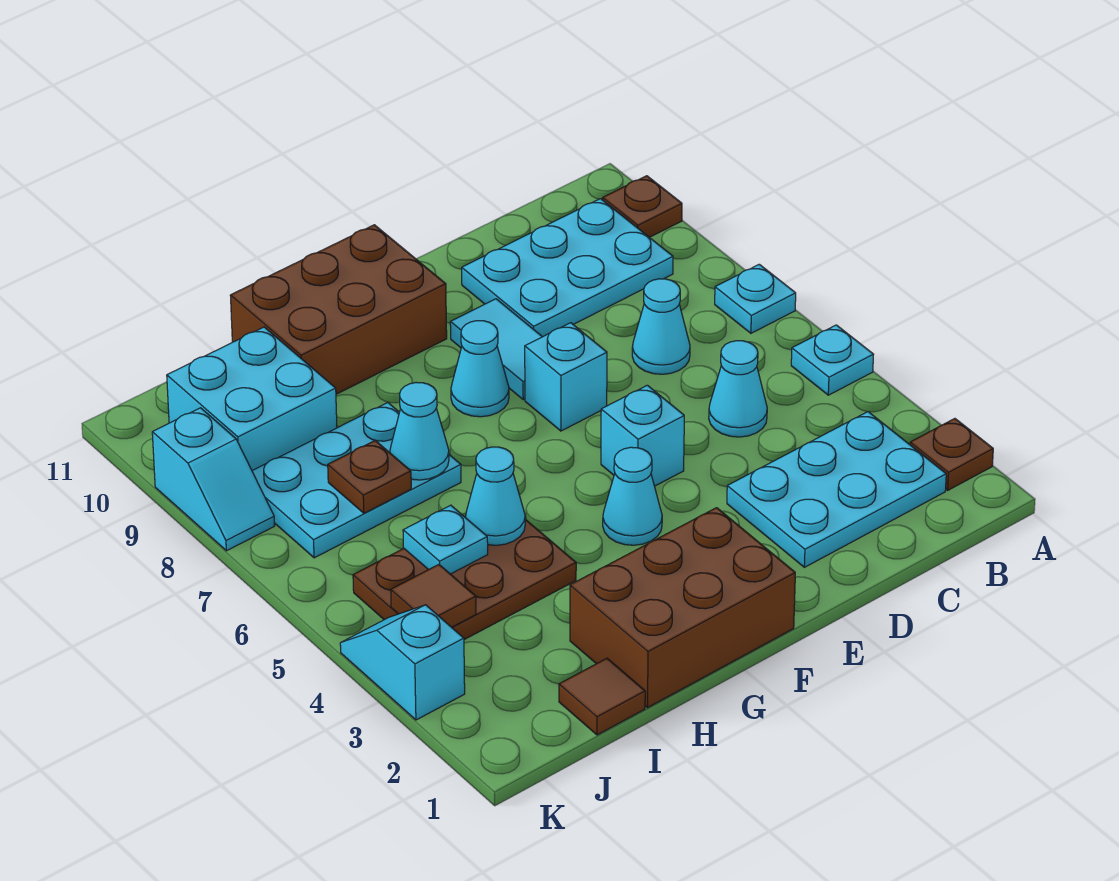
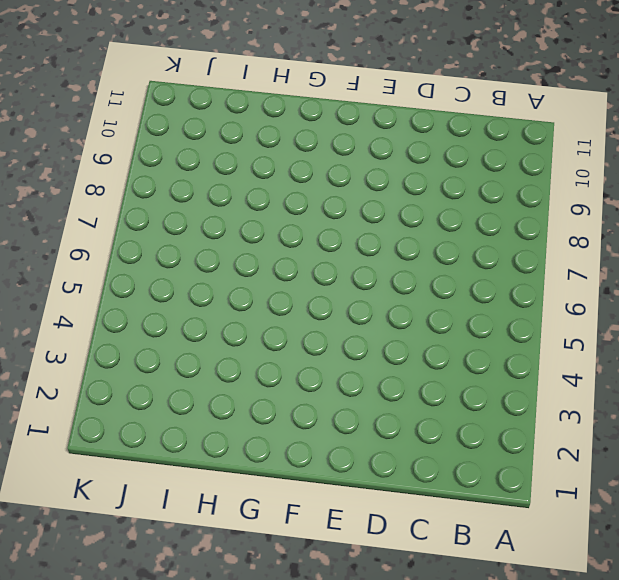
none -> brown plate A2 level 1
none -> cyan plate A5 level 1
none -> cyan plate A7 level 1

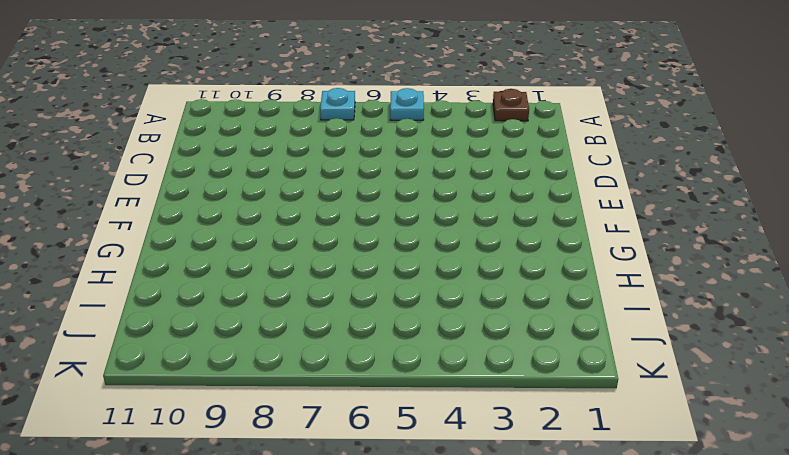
none -> brown plate A10 level 1
none -> cyan plate B2:D3 level 1
none -> cyan plate B9:D10 level 1

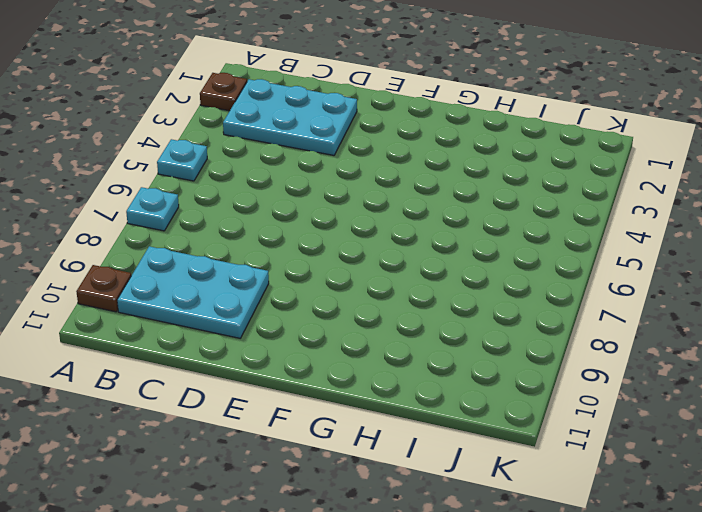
none -> cyan cone C5 level 1
none -> cyan cone C7 level 1
none -> cyan brick E5 level 1

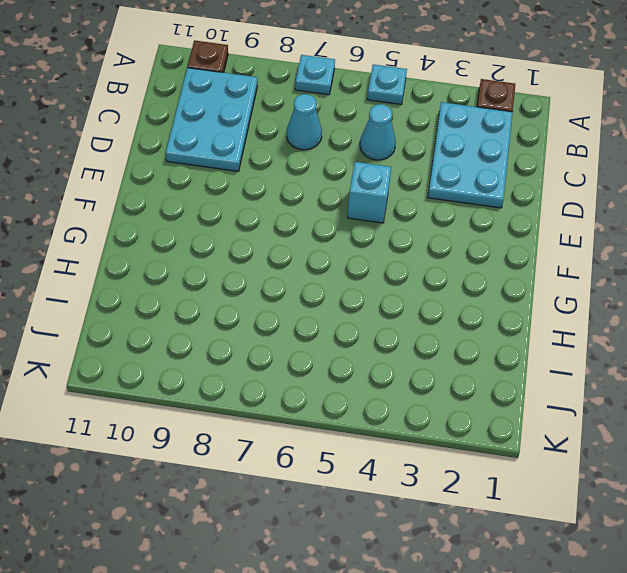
none -> cyan brick E7 level 1
none -> cyan tile E8:E9 level 1
none -> brown brick F1:H2 level 1

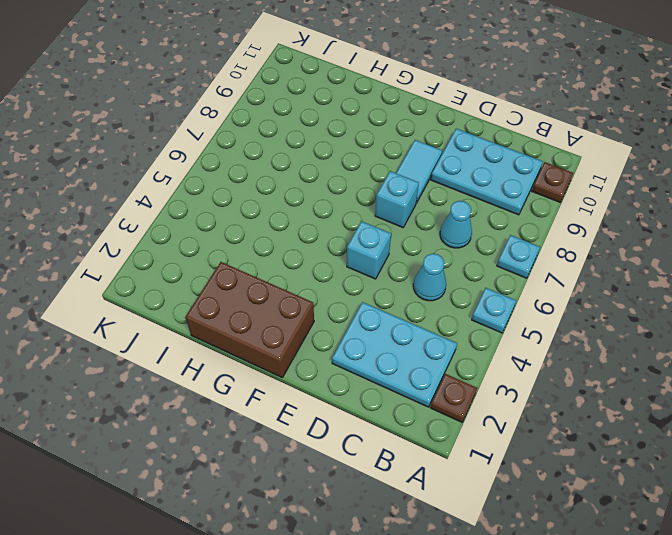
none -> cyan cone F4 level 1
none -> cyan cone F8 level 1
none -> brown brick F10:H11 level 1

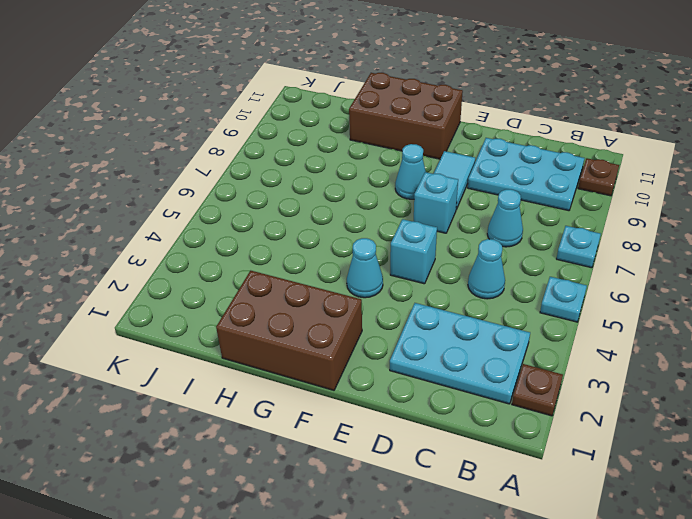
none -> brown plate H4:J5 level 1
none -> cyan plate H7:J8 level 1
none -> brown tile I1 level 1

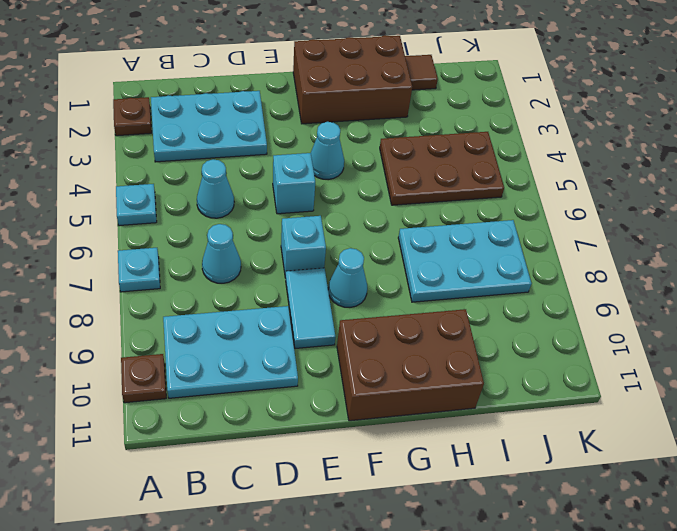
none -> cyan brick I9:J10 level 1
none -> cyan slope K3:K4 level 1 top 3
none -> cyan slope K8:K9 level 1 top 9

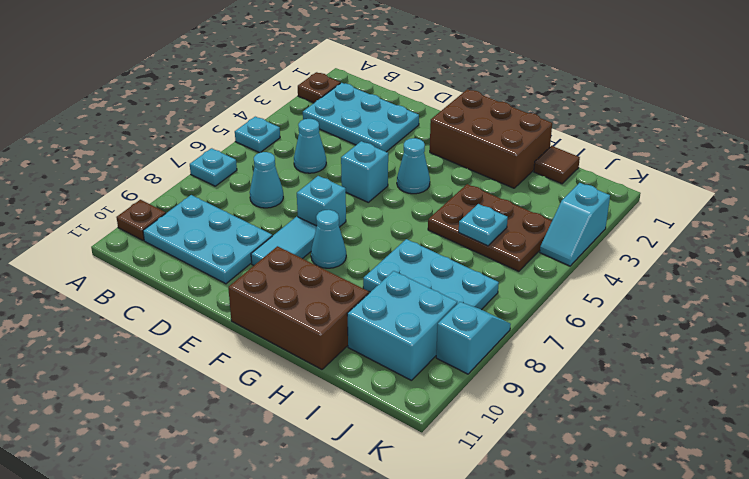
none -> cyan cone H5 level 2
none -> cyan cone H7 level 2
none -> brown plate I7 level 2

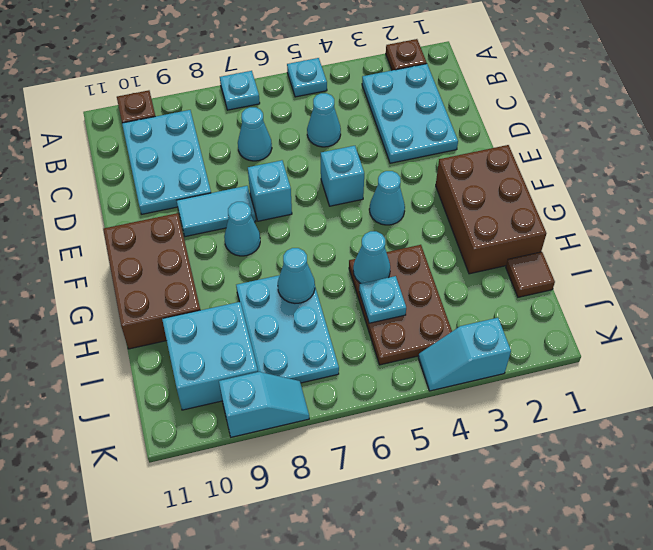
none -> brown plate I7 level 2
none -> brown tile J4 level 2

